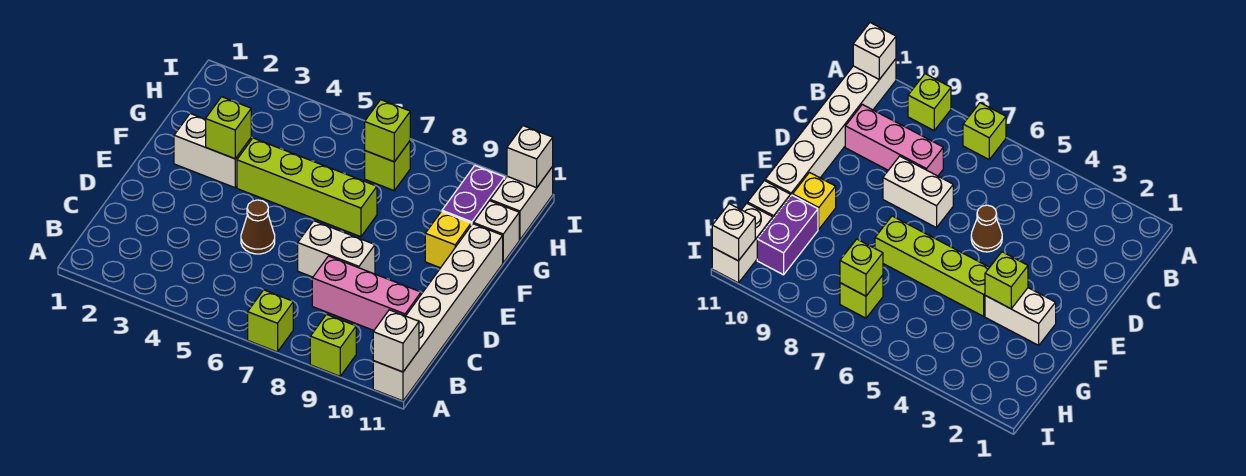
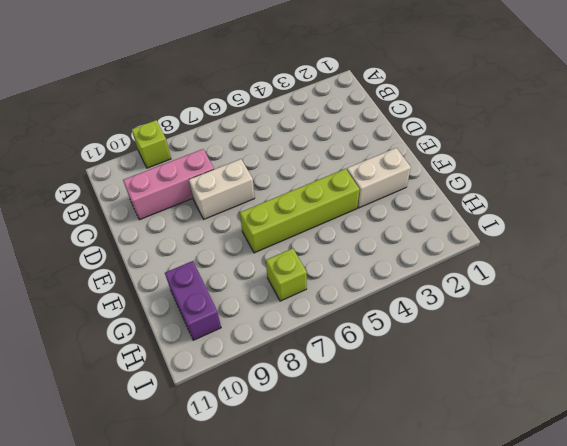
none -> lime brick A7 level 1
none -> white brick A11:F11 level 1
none -> brown cone D5 level 1

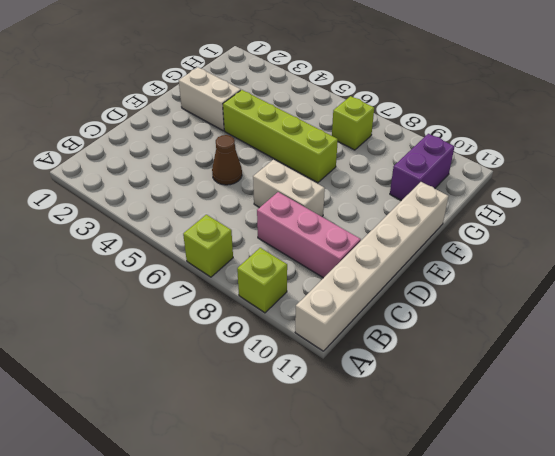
none -> yellow brick F10 level 1
none -> white brick G11 level 1
none -> white brick H11:I11 level 1

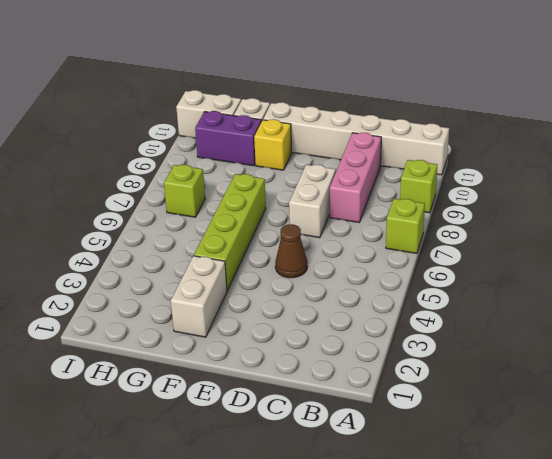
none -> white brick A11 level 2
none -> lime brick F3 level 2
none -> lime brick H7 level 2

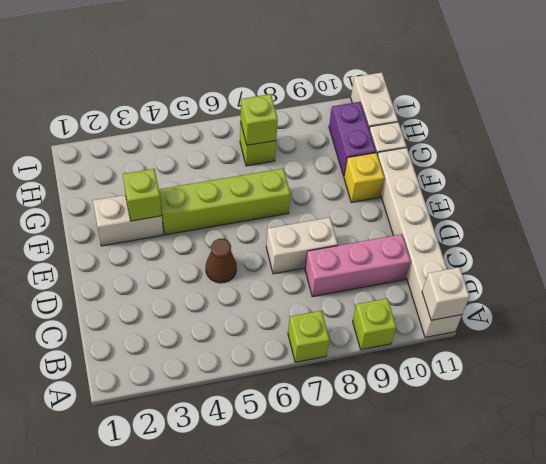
none -> white brick I11 level 2

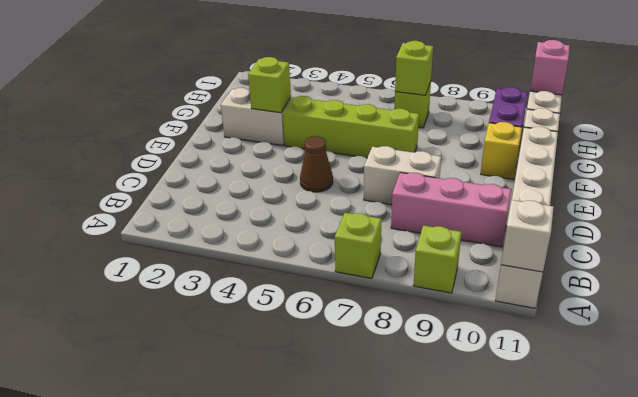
pink brick I11 level 2 -> white brick I11 level 2

